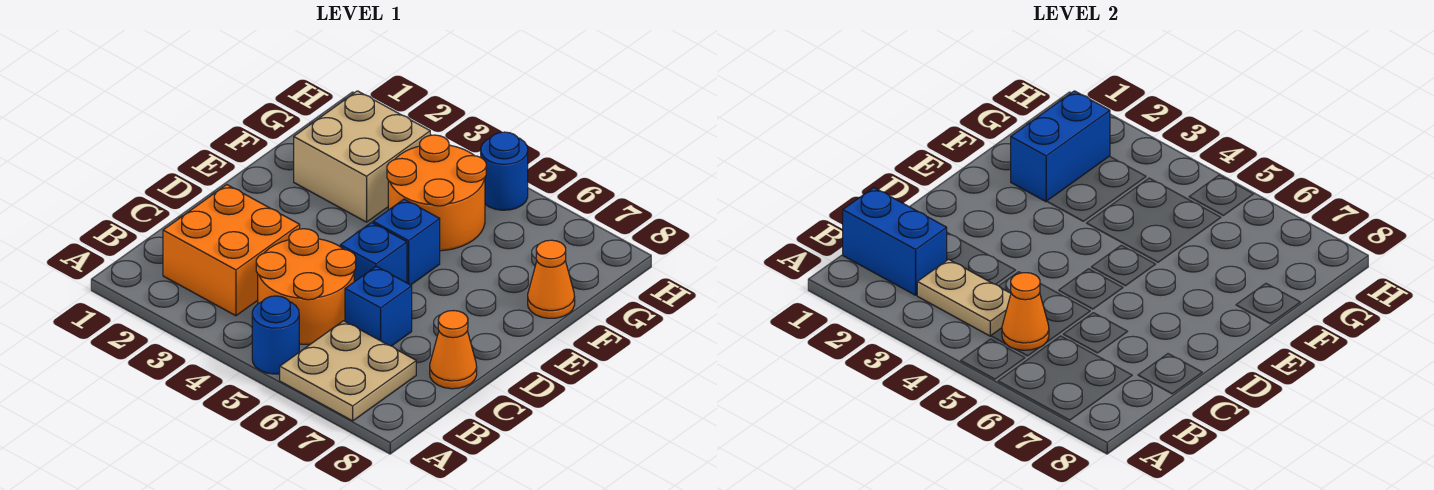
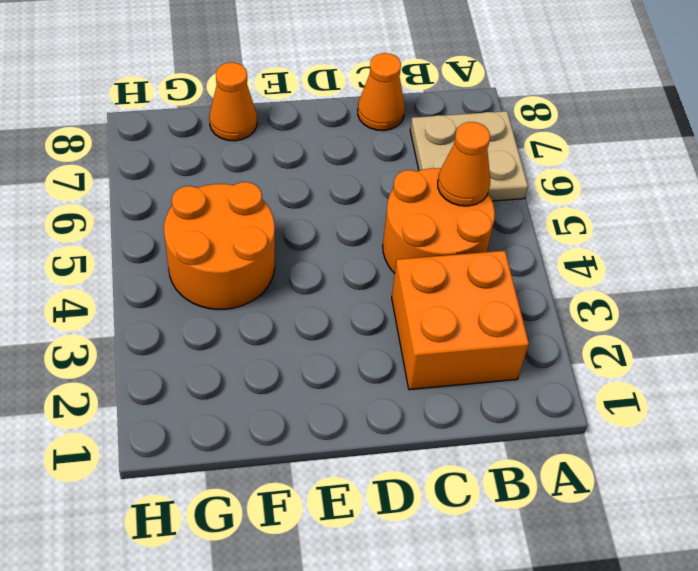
none -> blue round brick A5 level 1
none -> blue brick C6 level 1
none -> blue brick D5 level 1

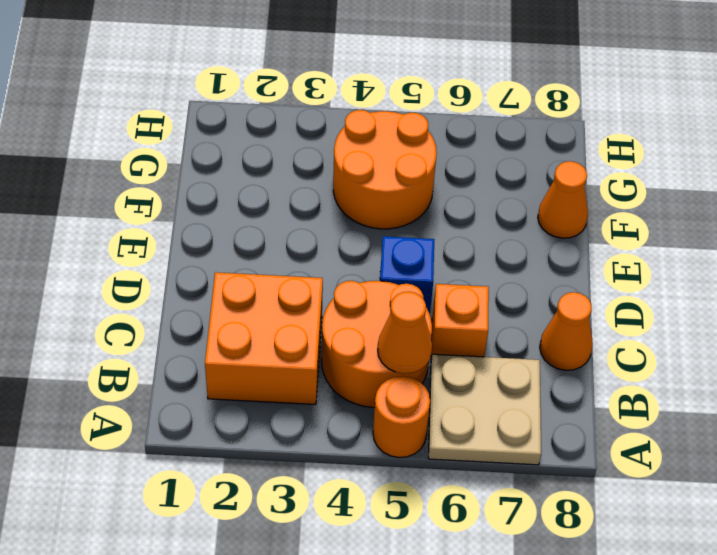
orange round brick A5 level 1 -> blue round brick A5 level 1
orange brick C6 level 1 -> blue brick C6 level 1
none -> blue brick E5 level 1
none -> tan brick F2:G3 level 1
none -> blue round brick H5 level 1

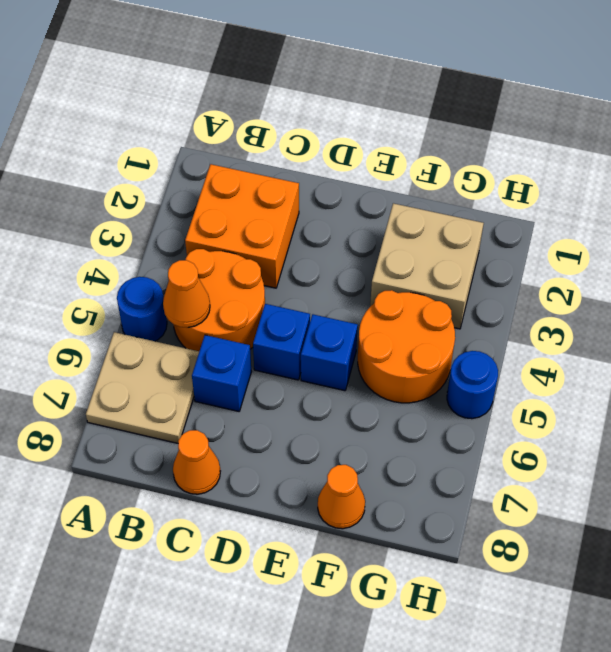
none -> blue brick B1:B2 level 2
none -> tan plate B3:B4 level 2
none -> blue brick F2:G2 level 2

